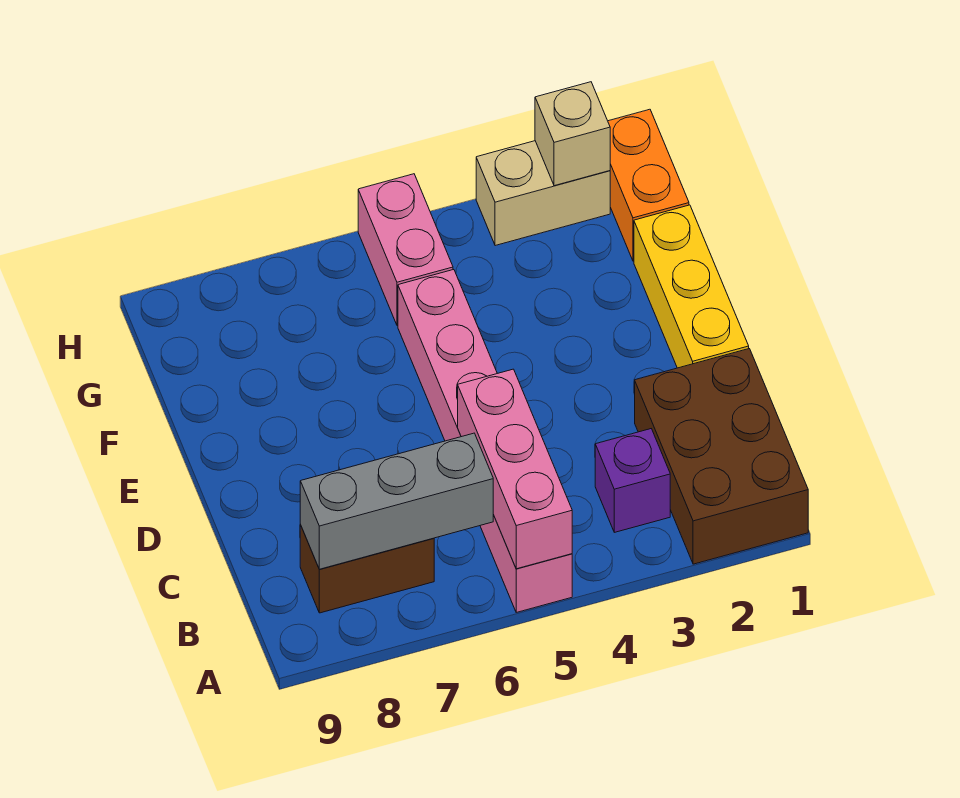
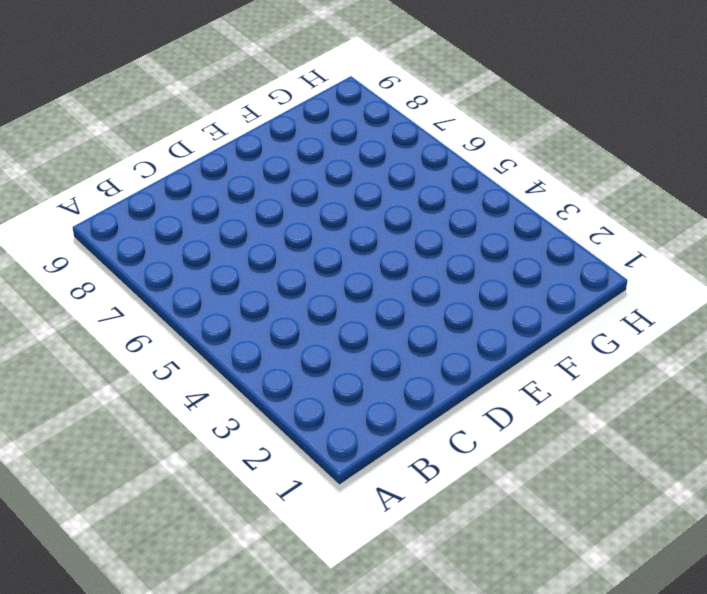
none -> brown brick A1:C2 level 1
none -> pink brick A5:F5 level 1

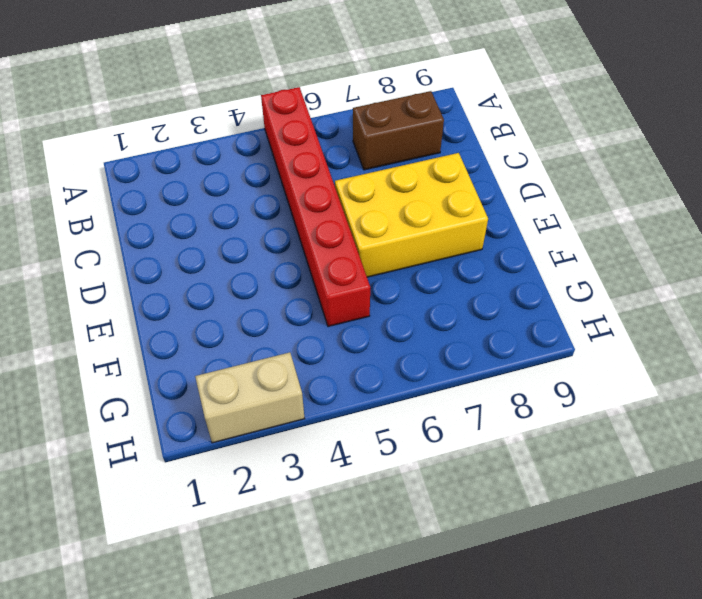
red brick A5:F5 level 1 -> pink brick A5:F5 level 1
yellow brick D6:E8 level 1 -> none
none -> brown brick A1:C2 level 1
none -> purple brick B3 level 1

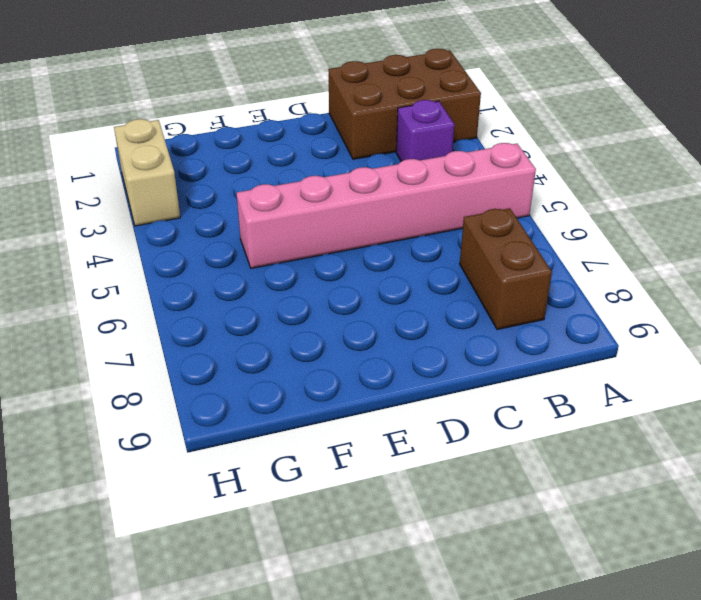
none -> yellow brick D1:F1 level 1
none -> orange brick G1:H1 level 1

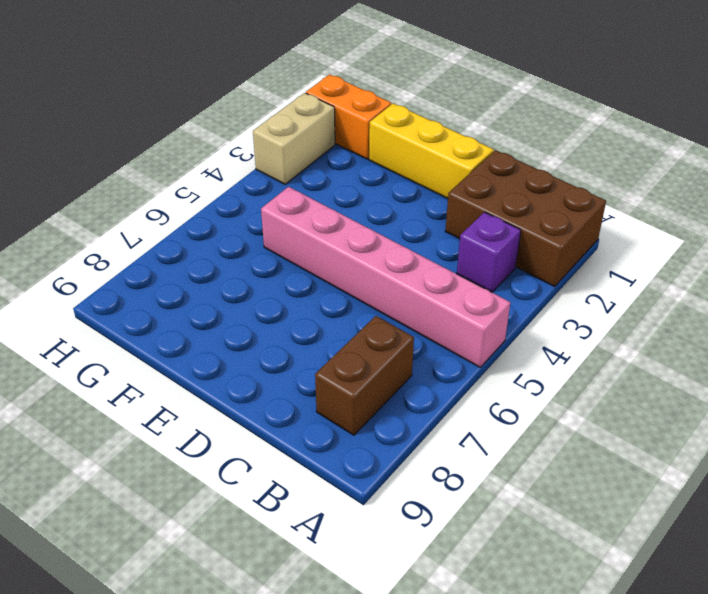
none -> pink brick G5:H5 level 1
none -> pink brick A5:C5 level 2

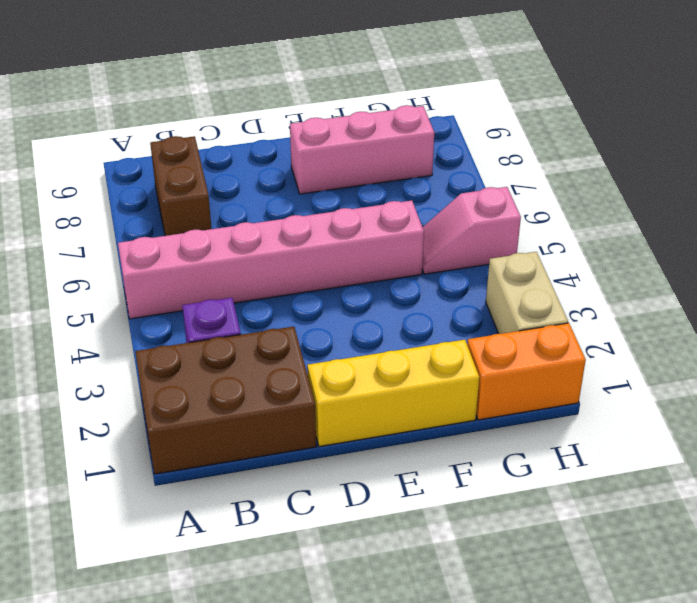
pink brick E8:G8 level 1 -> pink brick A5:C5 level 2
pink slope G5:H5 level 1 top H -> pink brick G5:H5 level 1
none -> grey brick B6:B8 level 2
none -> tan brick H2 level 2

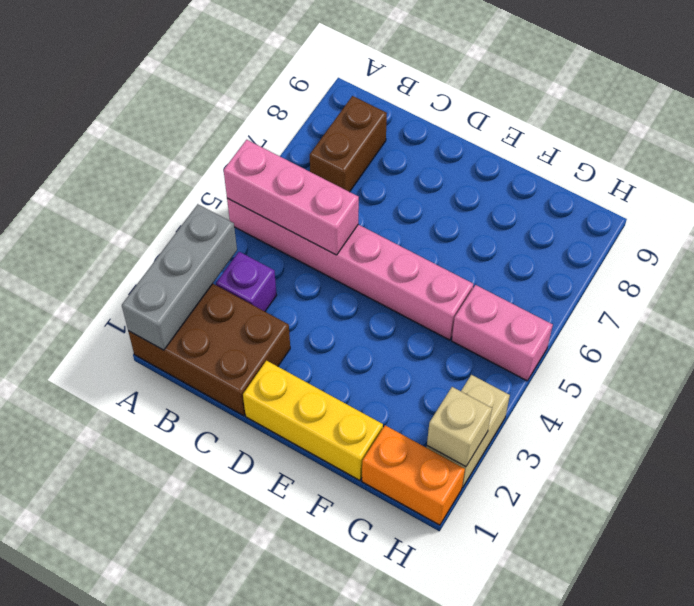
grey brick A1:A3 level 2 -> grey brick B6:B8 level 2

